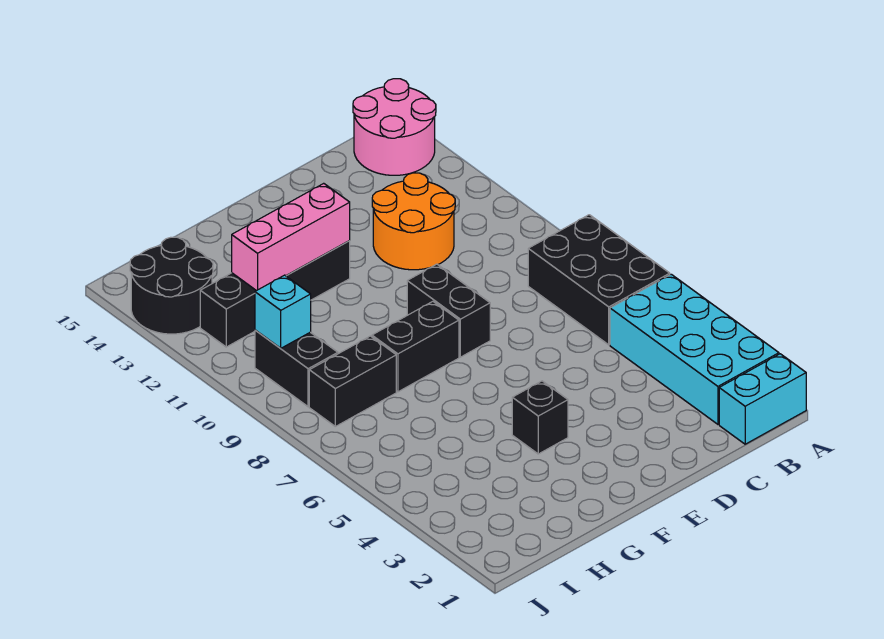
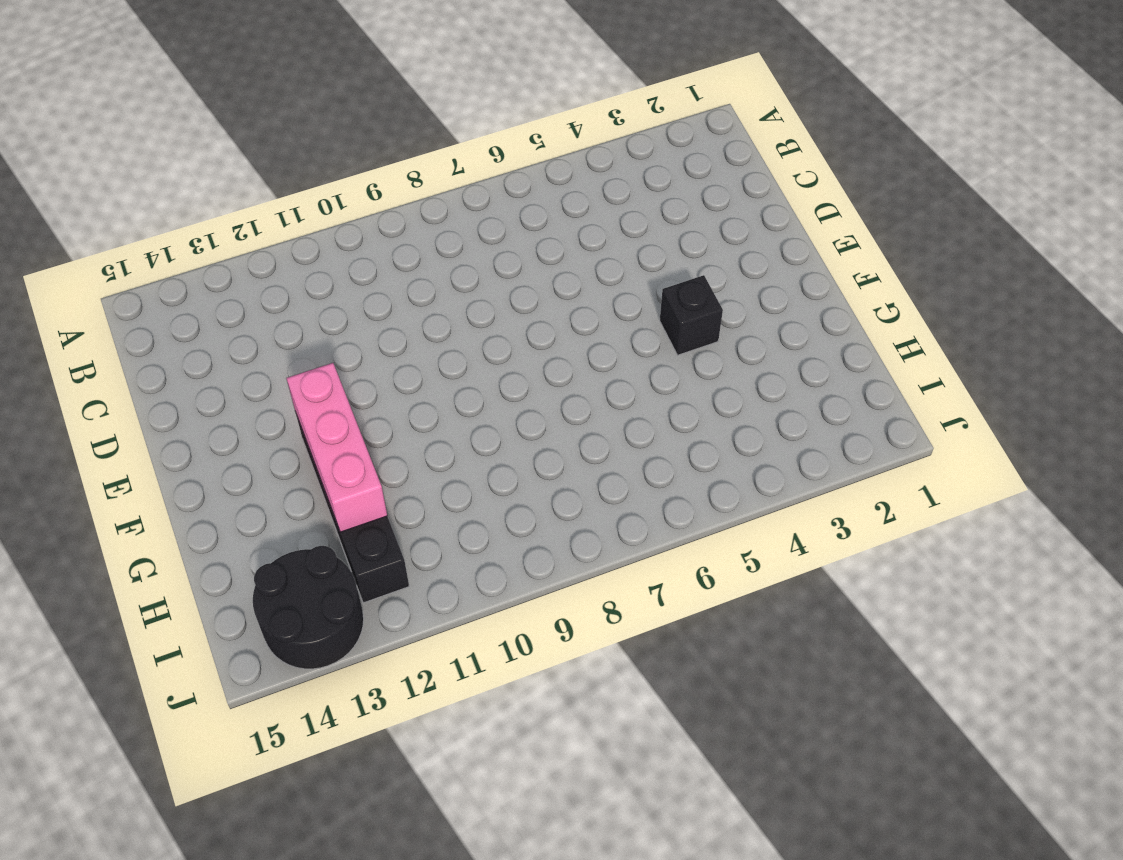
none -> cyan brick A1:B1 level 1
none -> cyan brick A2:B5 level 1
none -> black brick A6:B8 level 1

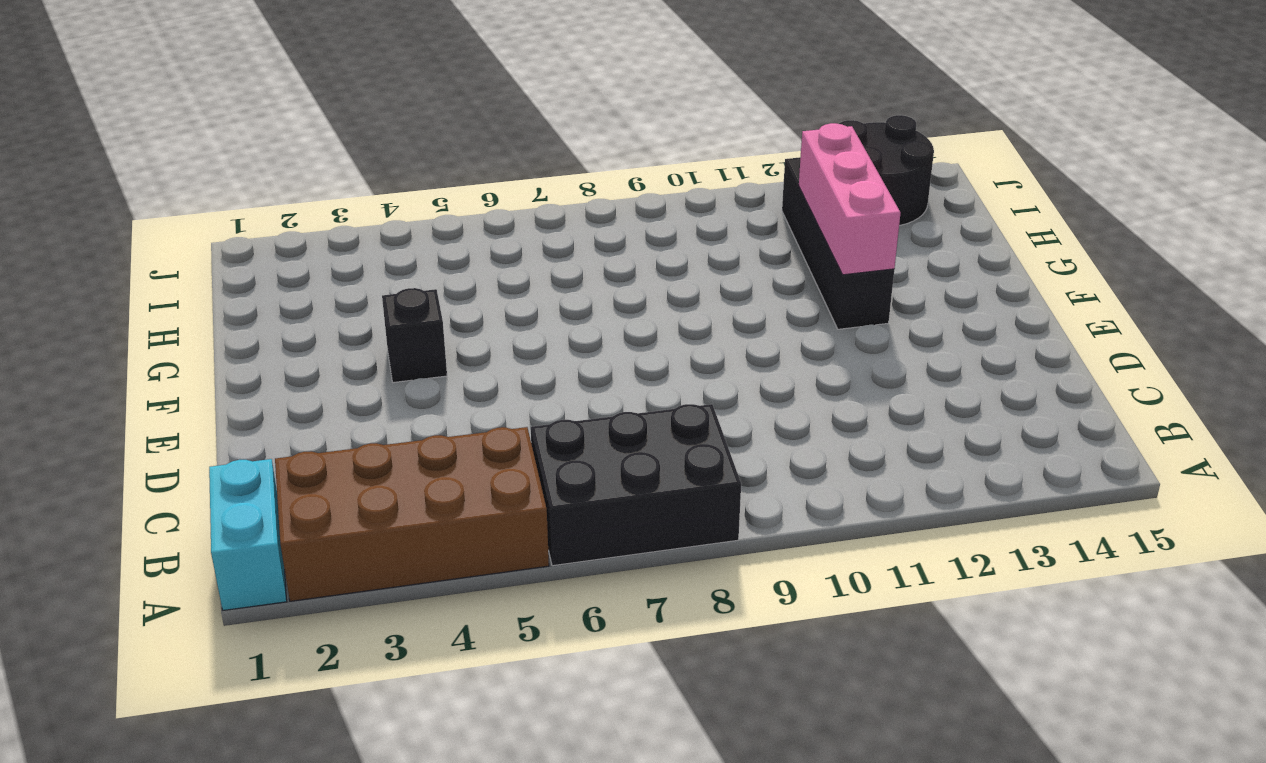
brown brick A2:B5 level 1 -> cyan brick A2:B5 level 1
none -> pink round brick A14:B15 level 1
none -> orange round brick C11:D12 level 1
none -> black brick E8:E9 level 1

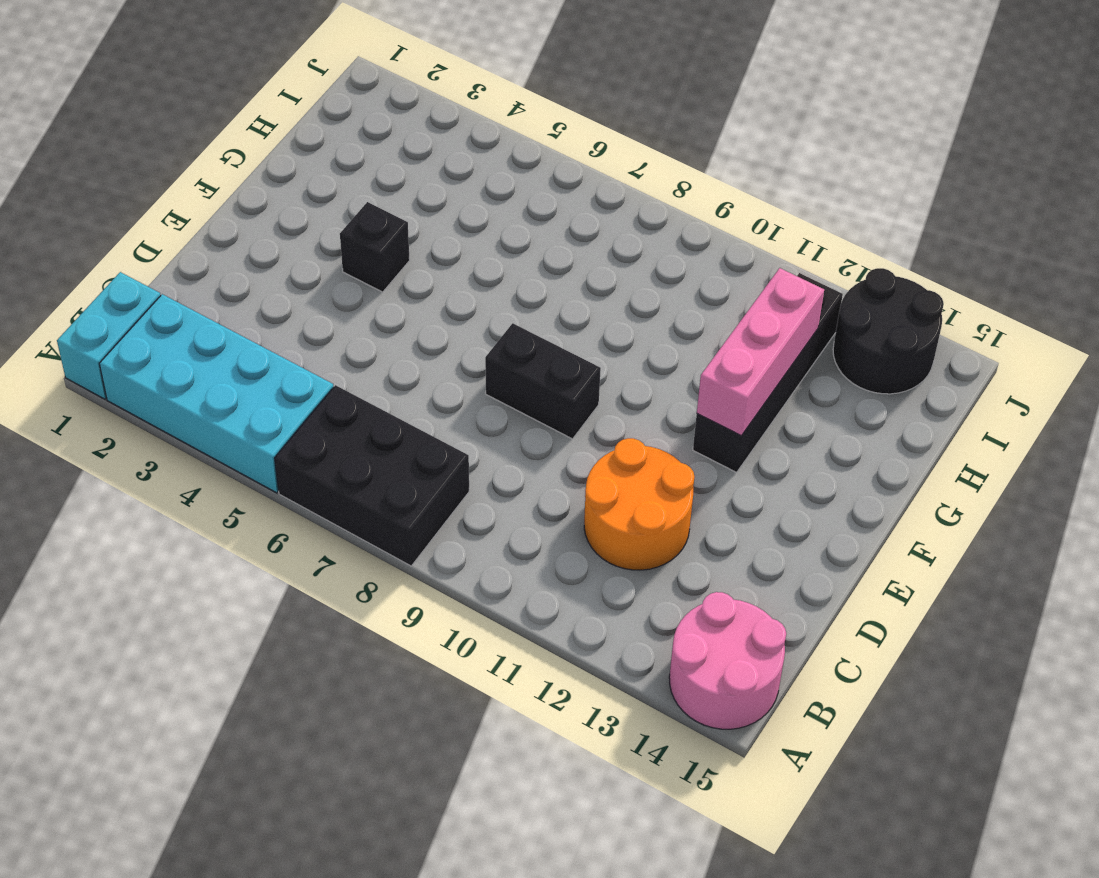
none -> black brick F8:G8 level 1
none -> black brick H8:I8 level 1
none -> black brick I9:I10 level 1

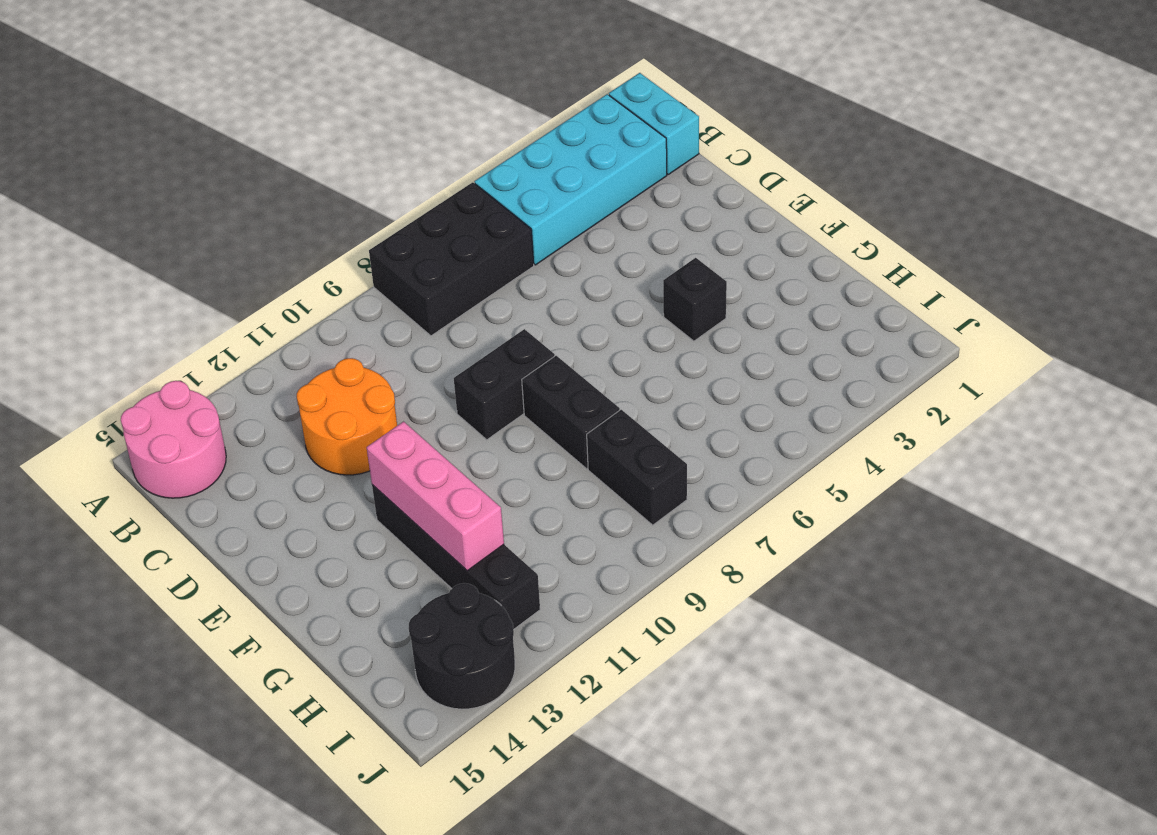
none -> black brick I9:I10 level 1
none -> cyan brick I10 level 2

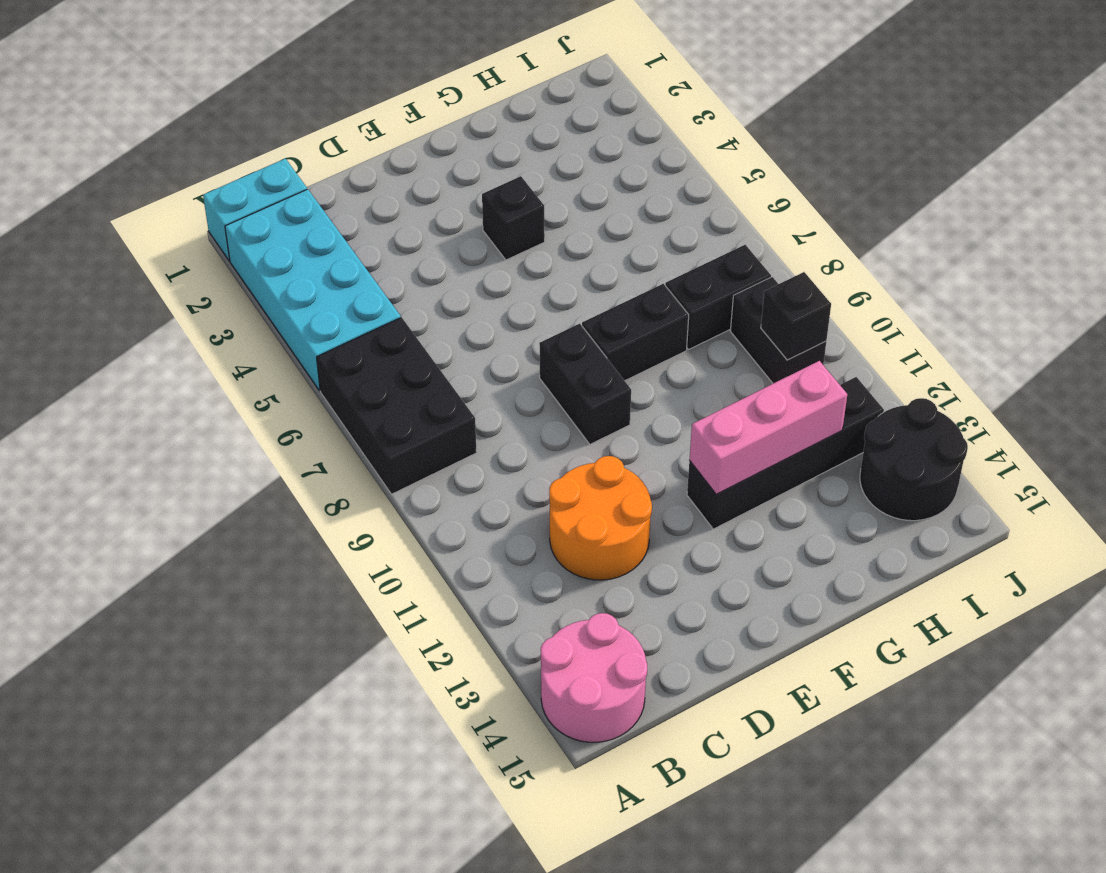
black brick I10 level 2 -> cyan brick I10 level 2

